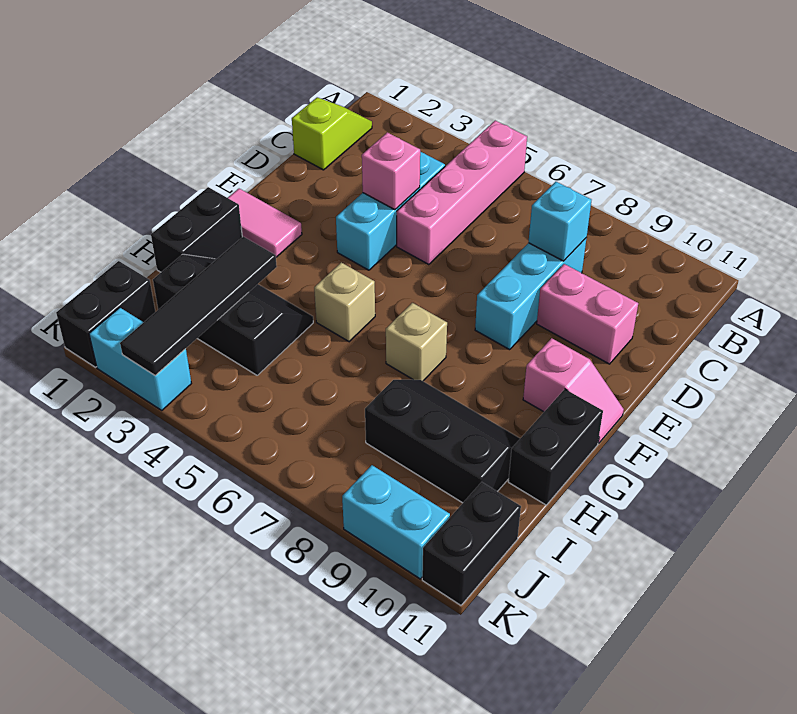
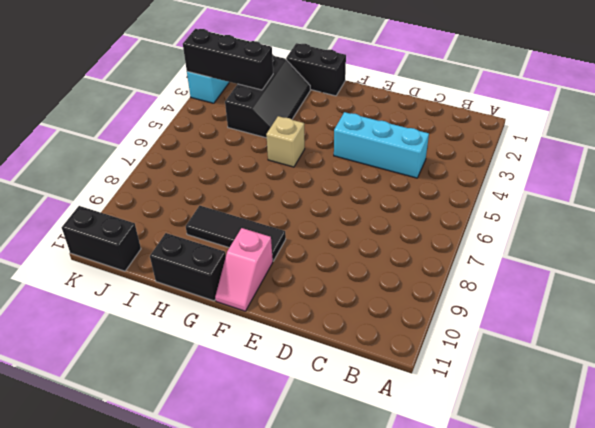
black tile F9:H9 level 1 -> black slope H8:I10 level 1 top I
black brick I3:K3 level 2 -> black tile H3:K3 level 2
none -> pink brick A5:D5 level 1
none -> lime slope B1:C1 level 1 top C
none -> cyan brick C8:E8 level 1

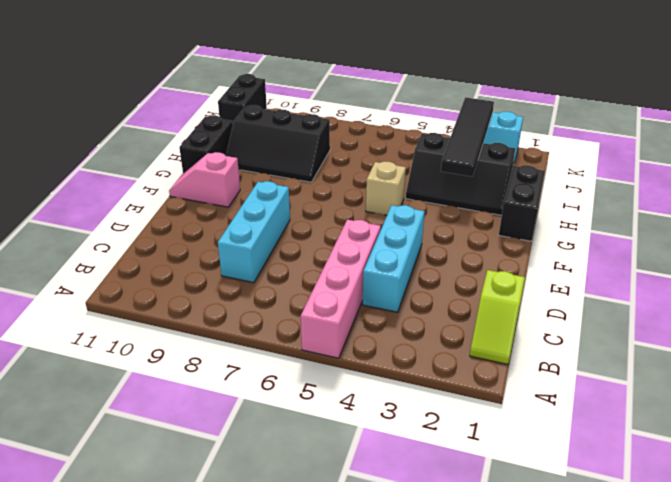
none -> pink brick D9:D10 level 1
none -> pink tile F1:F2 level 1
none -> tan brick G7 level 1

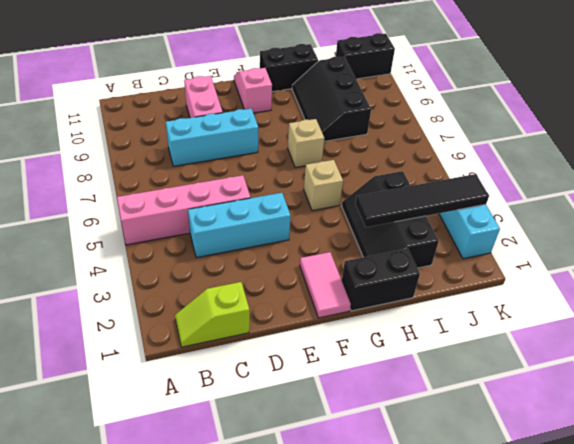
none -> black brick J1:K1 level 1
none -> cyan brick K9:K10 level 1
none -> cyan brick C8 level 2

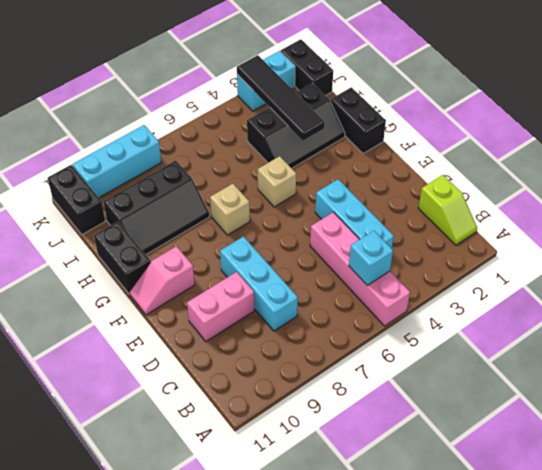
cyan brick B5 level 2 -> cyan brick C8 level 2
cyan brick K8:K10 level 1 -> cyan brick K9:K10 level 1
none -> pink tile F1:F2 level 1
none -> pink brick D4 level 2

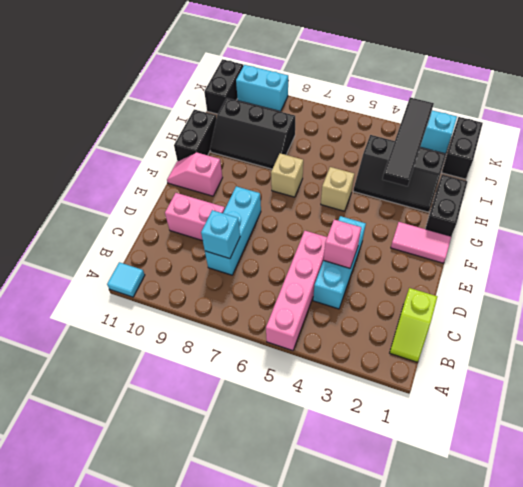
cyan tile A11 level 1 -> none

